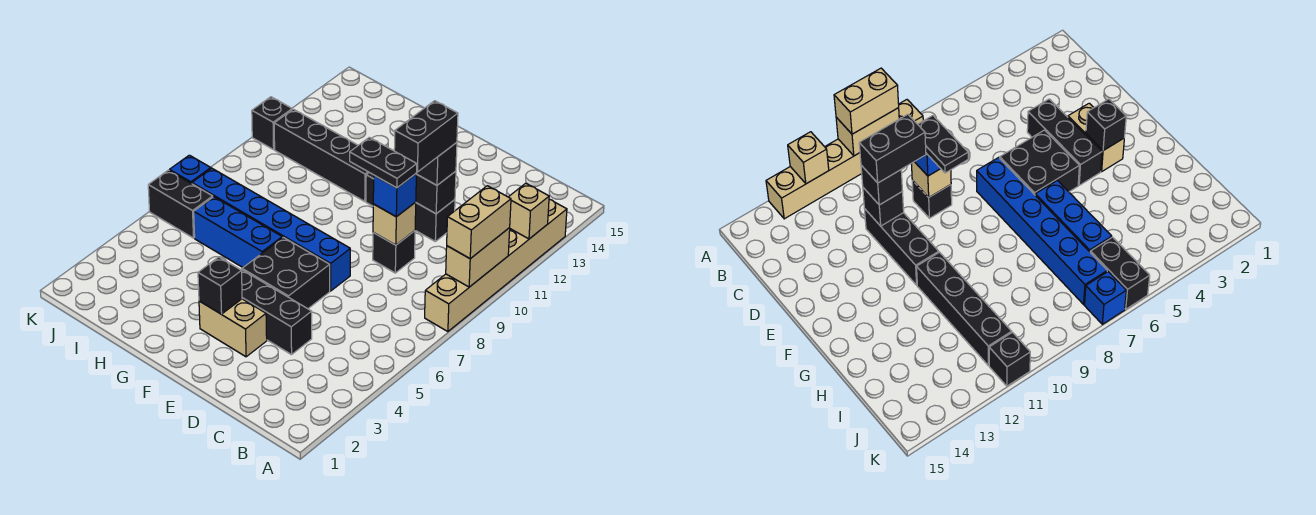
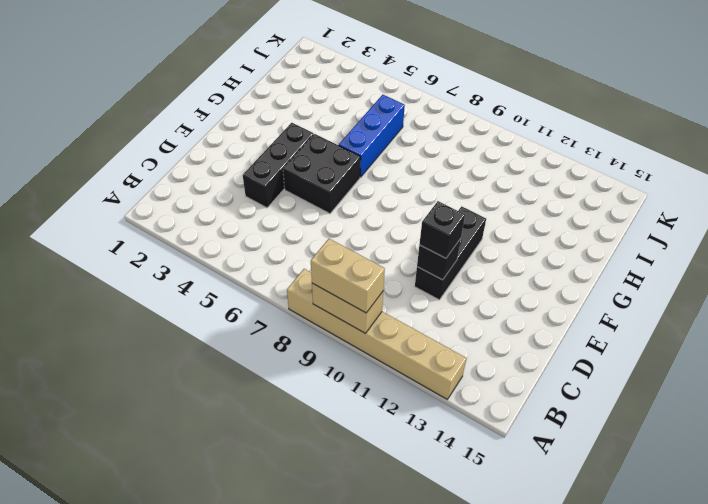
none -> black brick D9 level 1
none -> tan brick E3:F3 level 1
none -> blue brick E7:J7 level 1

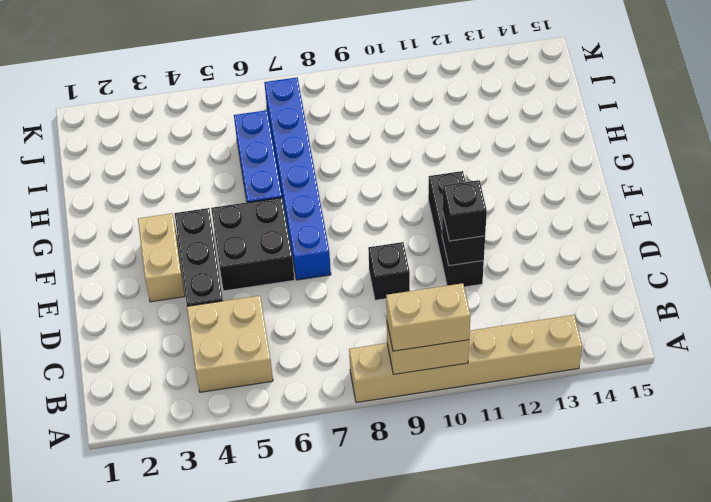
tan brick B4:C5 level 1 -> none
none -> black brick G11:J11 level 1
none -> black brick J6:K6 level 1
none -> blue brick K7 level 1

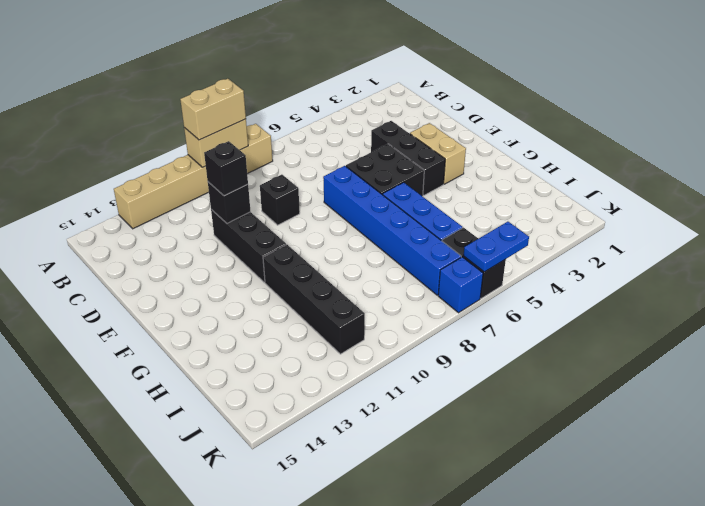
blue plate K5:K6 level 2 -> none
none -> black brick K11 level 1
none -> tan brick A12 level 2
none -> tan brick D9 level 2

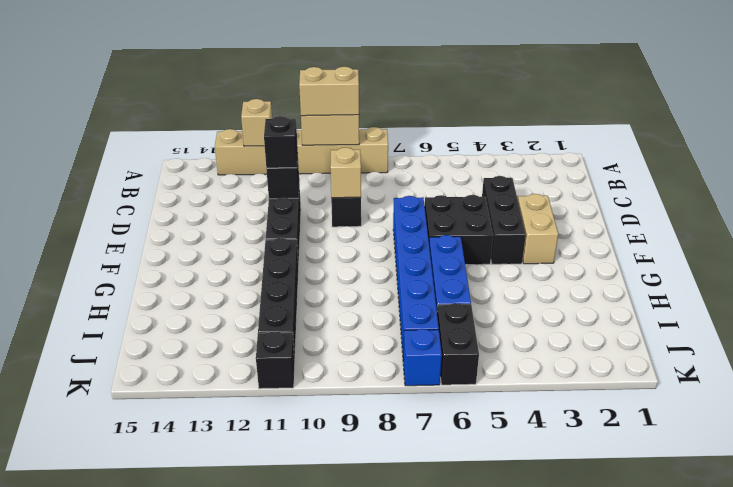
none -> black brick F3 level 2
none -> blue brick D9 level 3
none -> black plate D9:E9 level 4

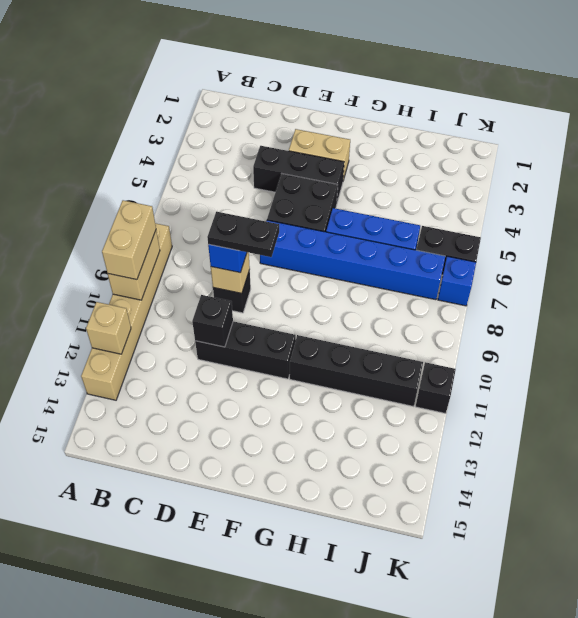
none -> black brick F3 level 2
none -> black brick D11 level 3
none -> black brick D10:D11 level 4

